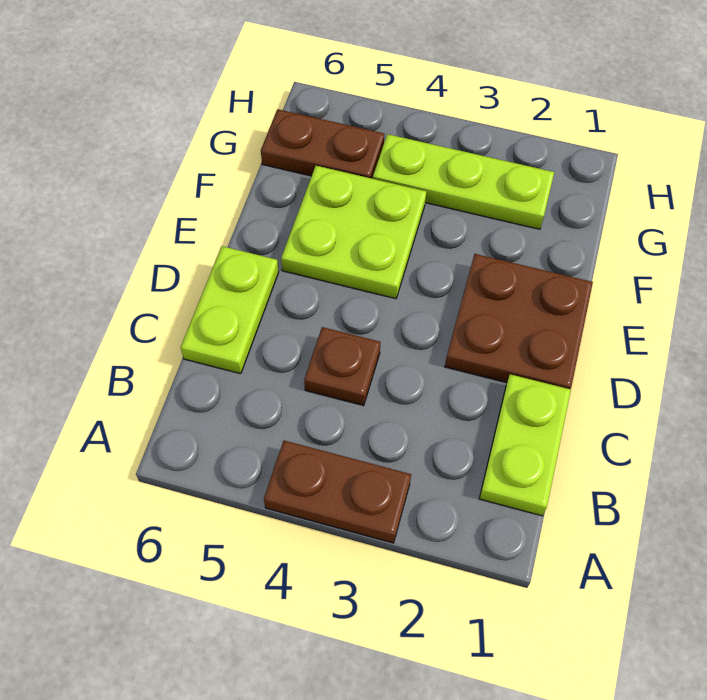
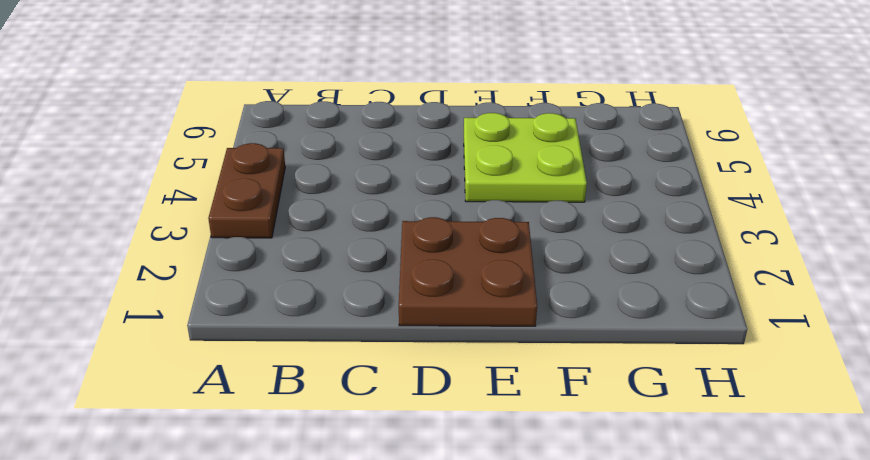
none -> lime plate B1:C1 level 1
none -> brown plate C4 level 1

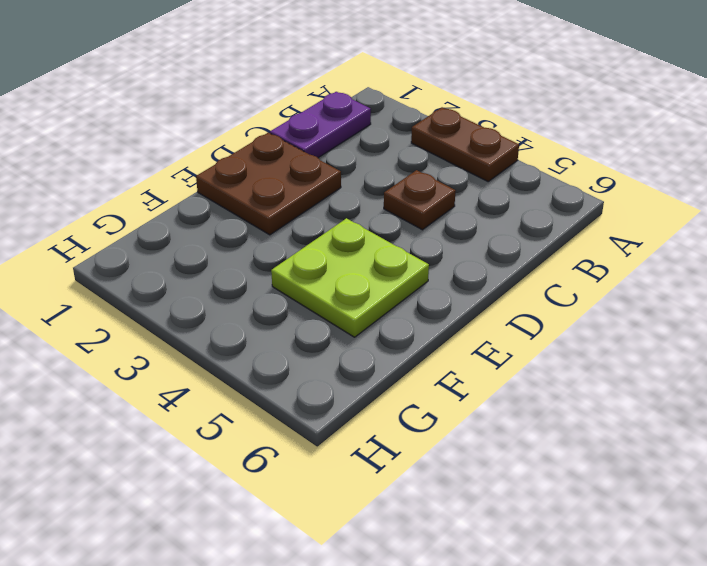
purple plate B1:C1 level 1 -> lime plate B1:C1 level 1
none -> lime plate C6:D6 level 1
none -> lime plate G2:G4 level 1

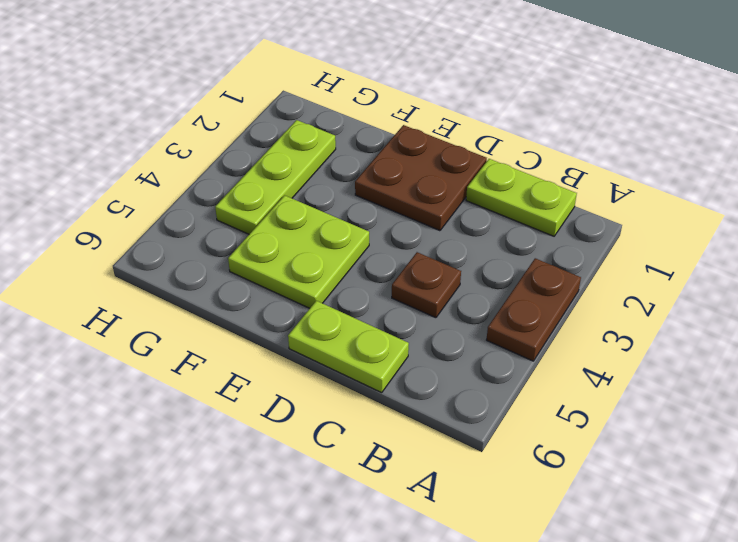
none -> brown plate G5:G6 level 1

